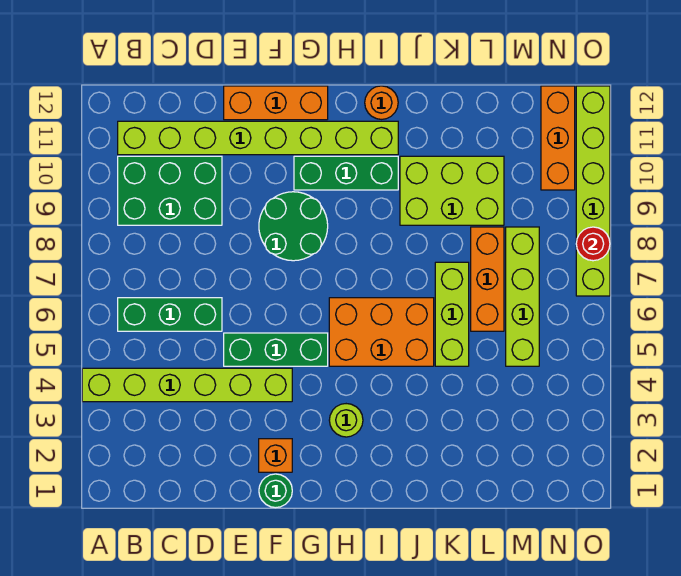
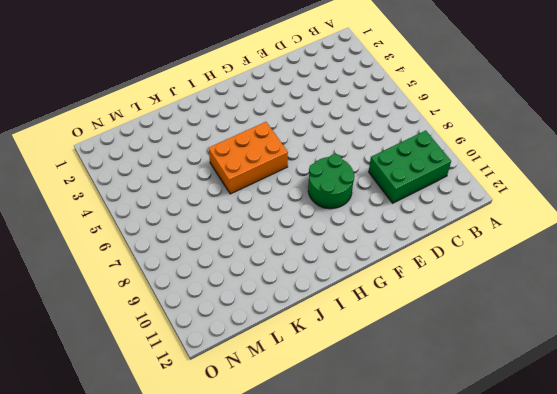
none -> lime brick A4:F4 level 1
none -> green brick B6:D6 level 1
none -> lime brick B11:I11 level 1

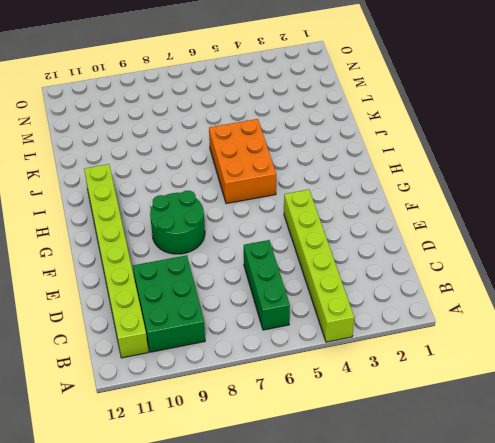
none -> green brick E5:G5 level 1
none -> orange brick E12:G12 level 1
none -> green round brick F1 level 1

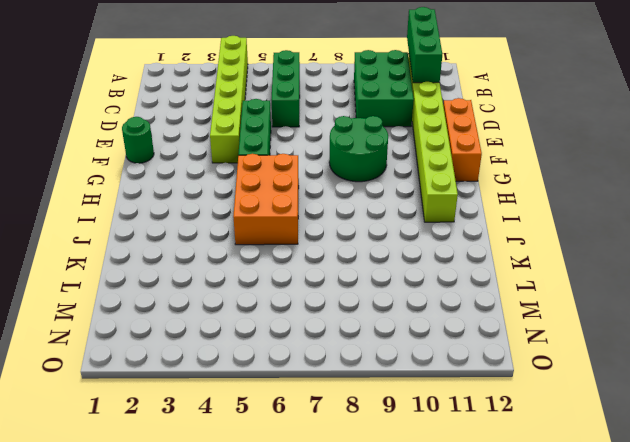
green brick A11:C11 level 2 -> green brick G10:I10 level 1
none -> orange brick F2 level 1
none -> lime round brick H3 level 1
none -> orange round brick I12 level 1

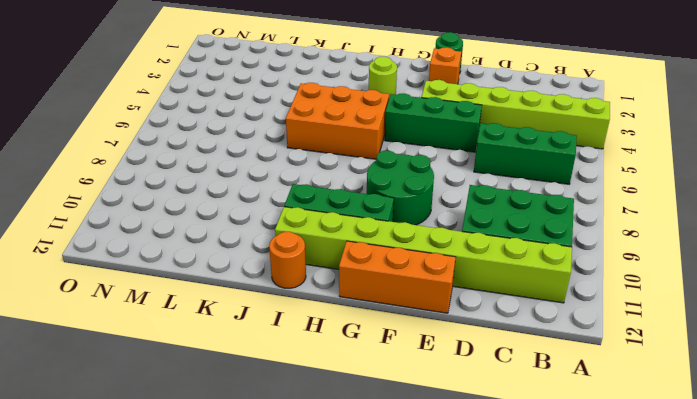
none -> lime brick J9:L10 level 1
none -> lime brick K5:K7 level 1
none -> orange brick L6:L8 level 1

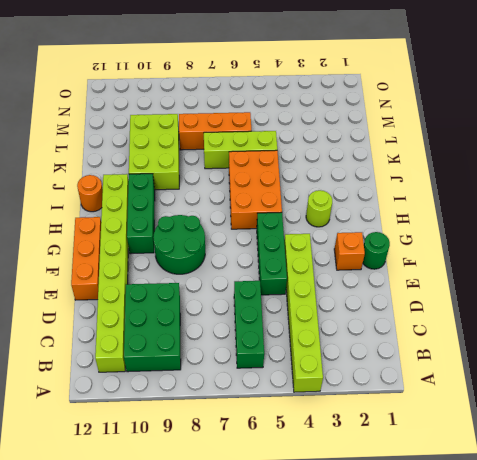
none -> lime brick M5:M8 level 1
none -> orange brick N10:N12 level 1
none -> lime brick O7:O12 level 1

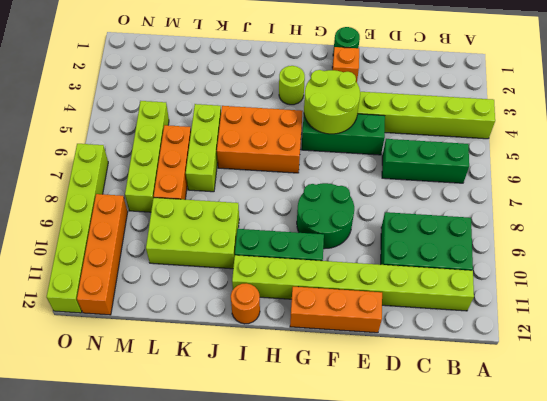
lime round brick F4:G5 level 2 -> none
orange brick N9:N12 level 1 -> orange brick N10:N12 level 1
none -> red round brick O8 level 2

